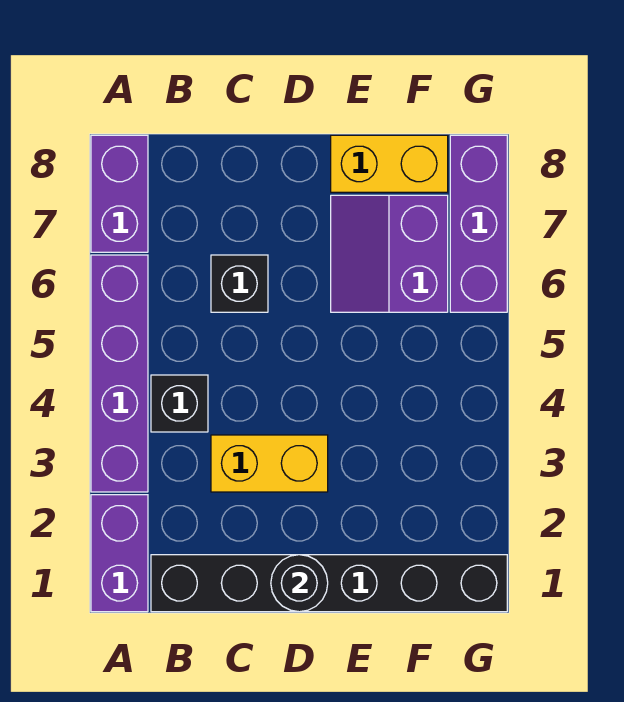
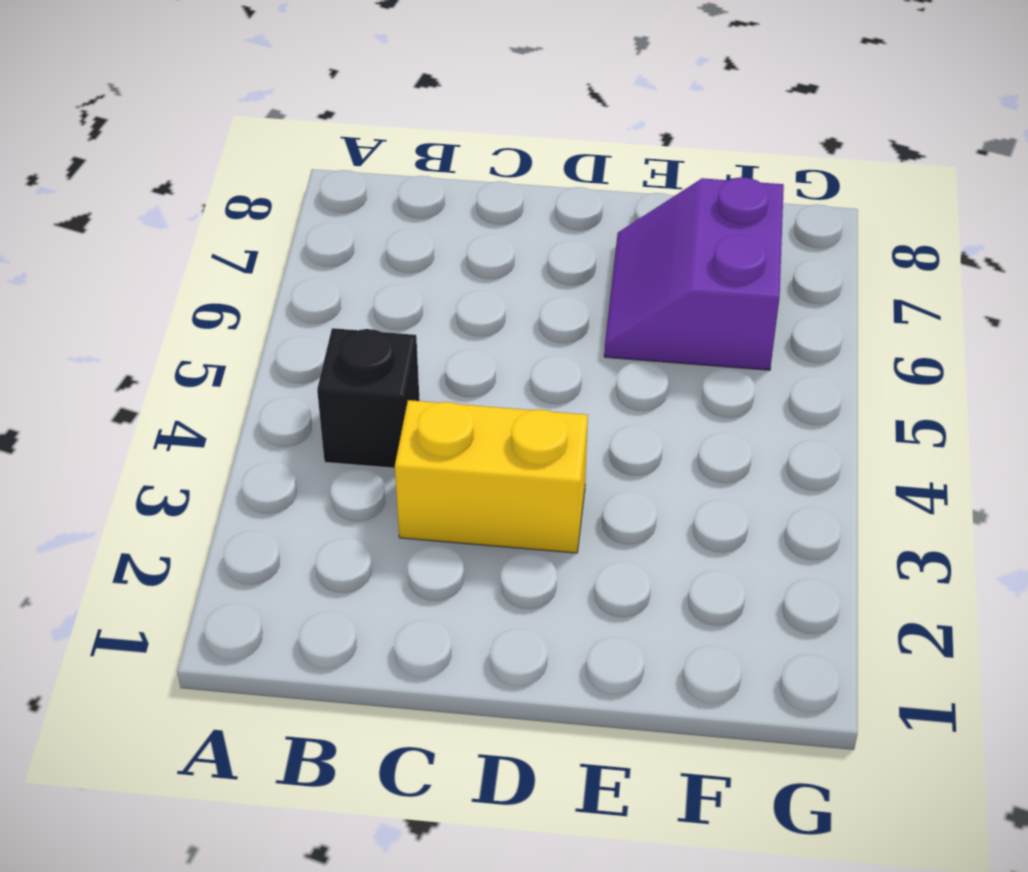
none -> purple brick A1:A2 level 1
none -> purple brick A3:A6 level 1

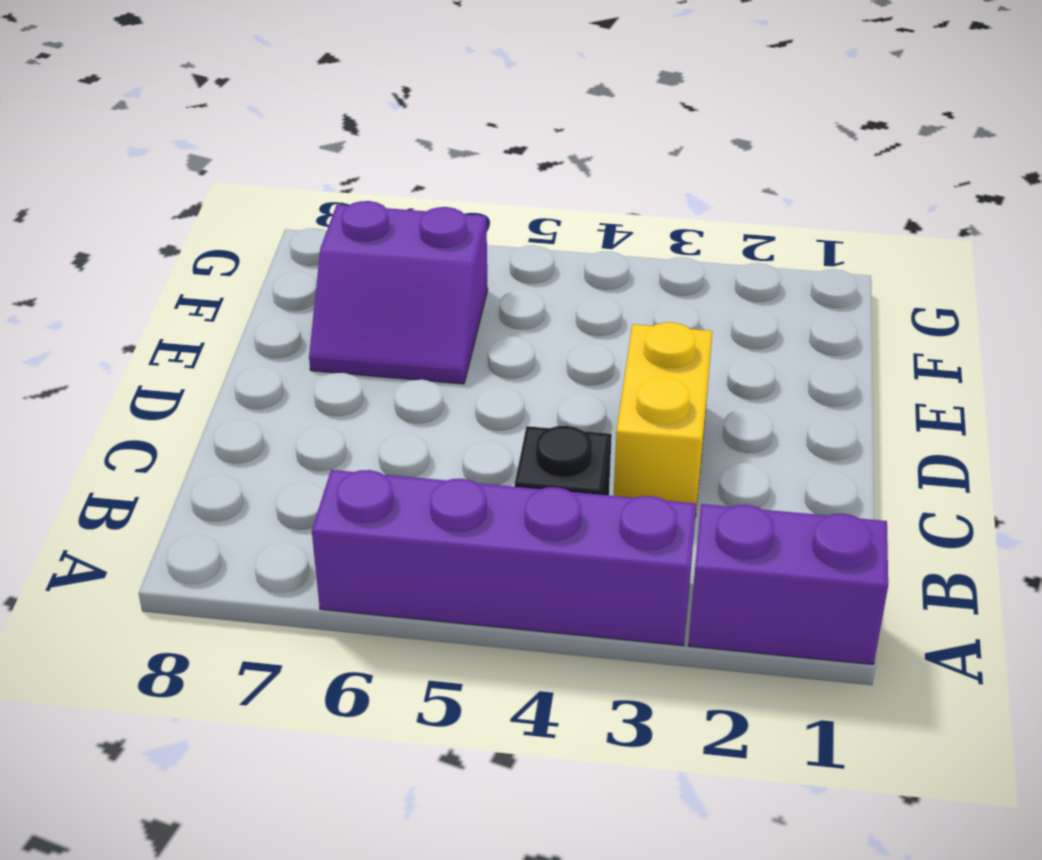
none -> purple brick A7:A8 level 1
none -> black brick B1:G1 level 1

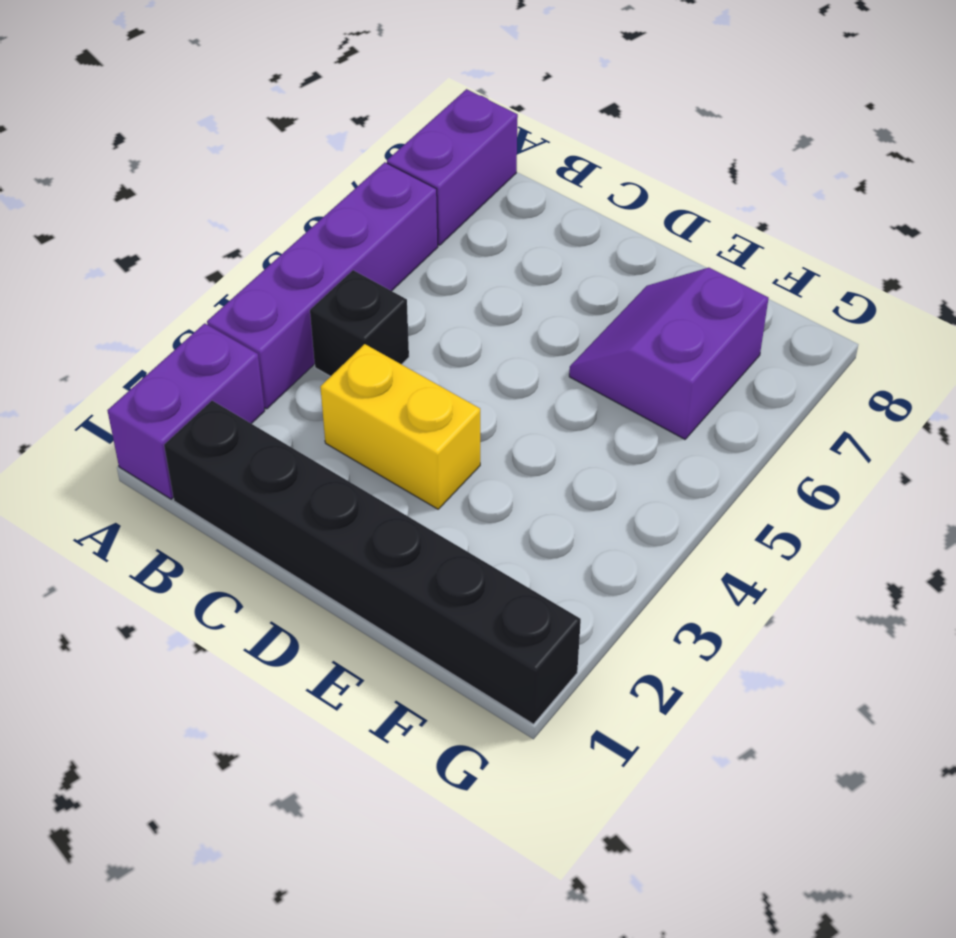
none -> black brick C6 level 1
none -> yellow brick E8:F8 level 1

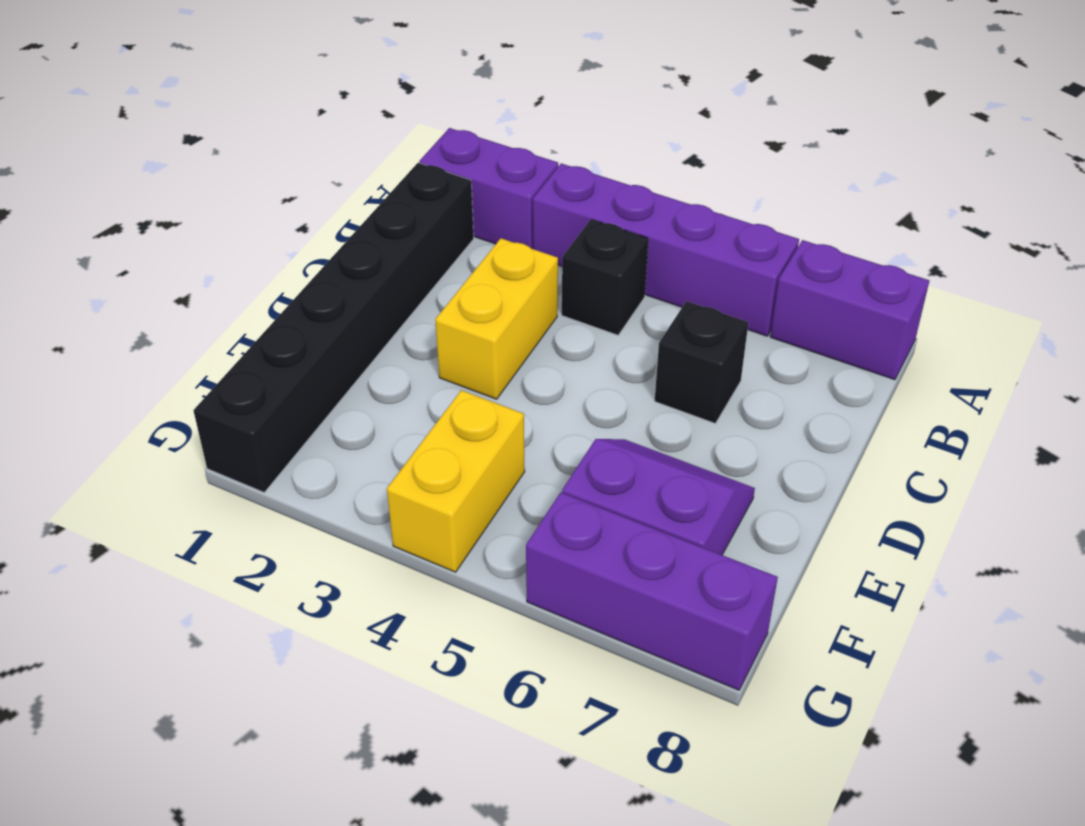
yellow brick F4:G4 level 1 -> yellow brick E8:F8 level 1
none -> black round brick D1 level 2

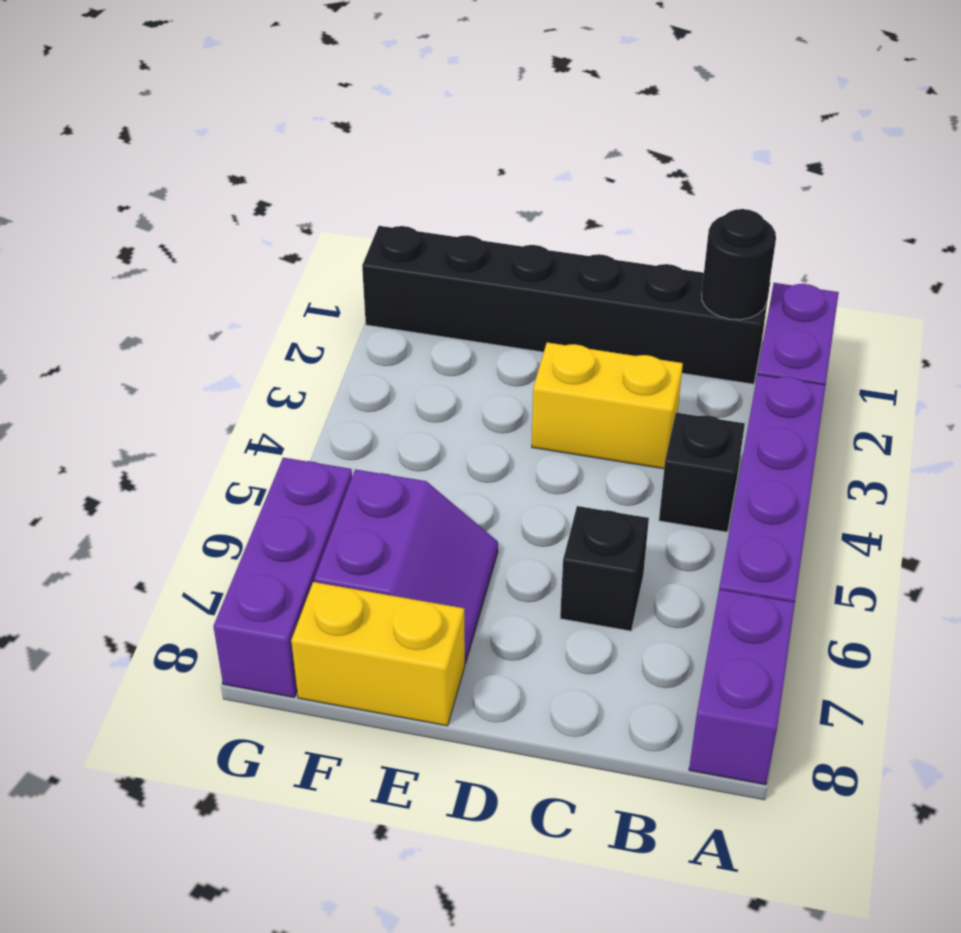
black round brick B1 level 2 -> black round brick D1 level 2

